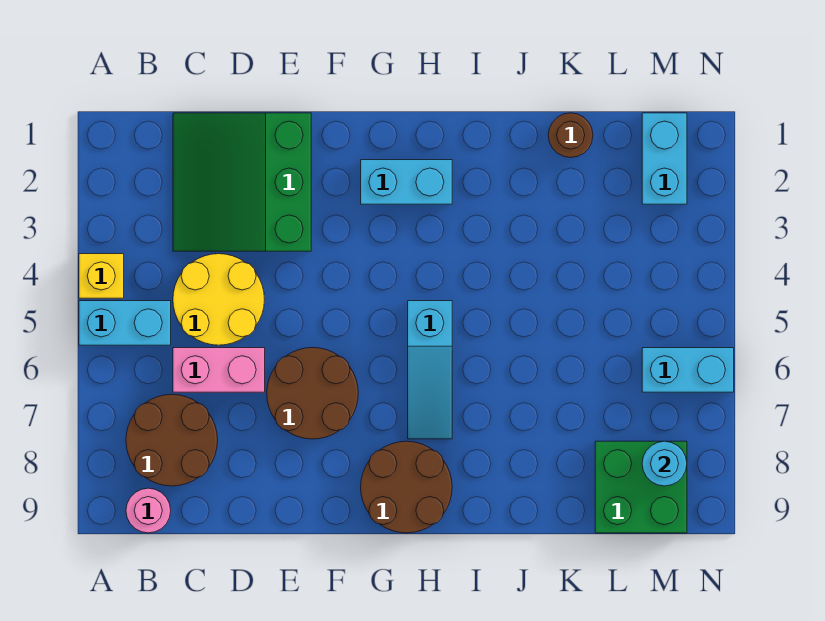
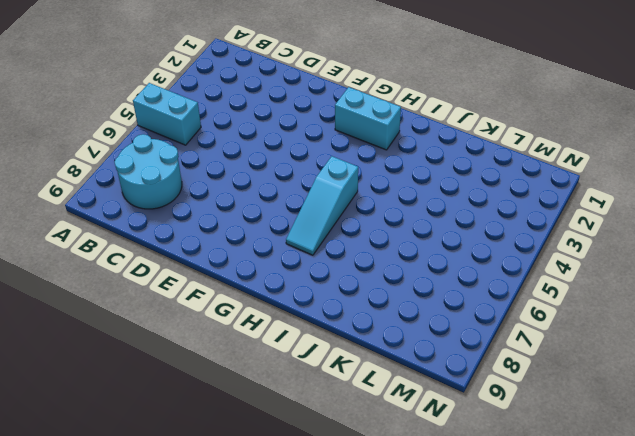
cyan round brick B7:C8 level 1 -> brown round brick B7:C8 level 1
none -> yellow brick A4 level 1
none -> pink round brick B9 level 1
none -> green slope C1:E3 level 1 top E

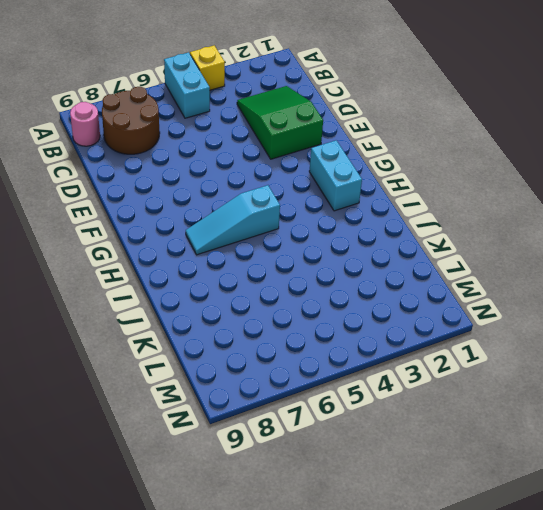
green slope C2:E3 level 1 top E -> green slope C1:E3 level 1 top E
none -> yellow round brick C4:D5 level 1
none -> pink brick C6:D6 level 1
none -> brown round brick E6:F7 level 1

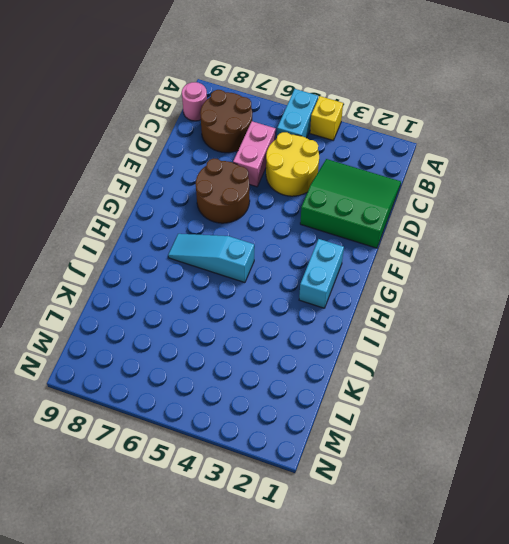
none -> brown round brick G8:H9 level 1
none -> brown round brick K1 level 1
none -> green brick L8:M9 level 1

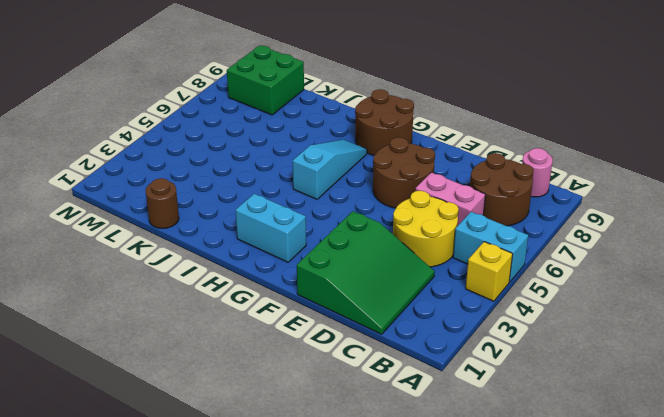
none -> cyan brick M1:M2 level 1
none -> cyan brick M6:N6 level 1
none -> cyan round brick M8 level 2

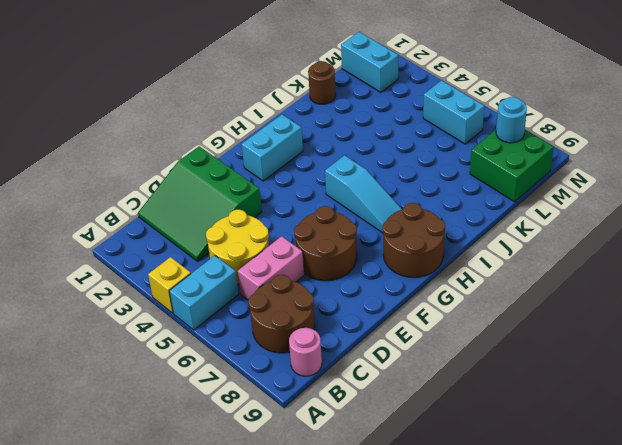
cyan brick M5:M6 level 1 -> cyan brick M6:N6 level 1

